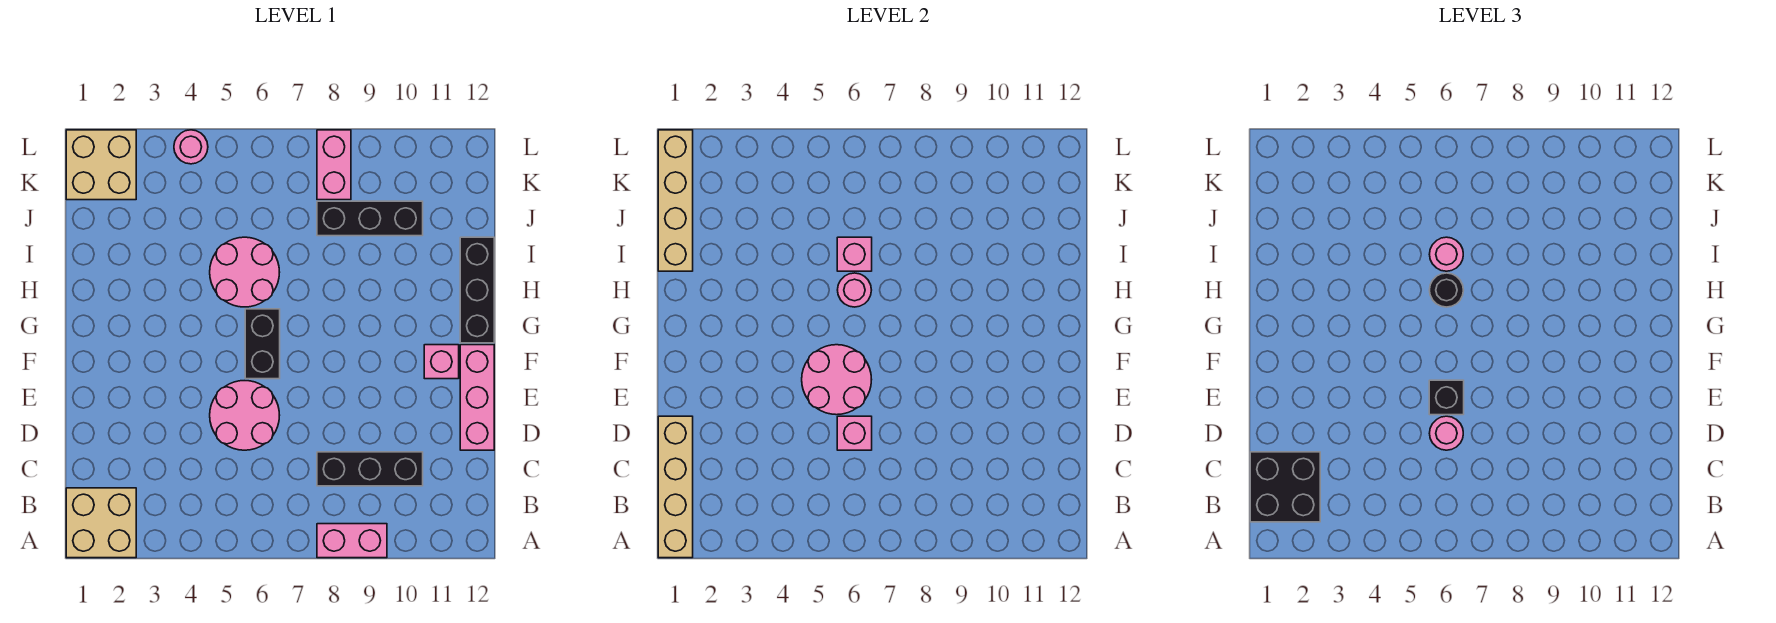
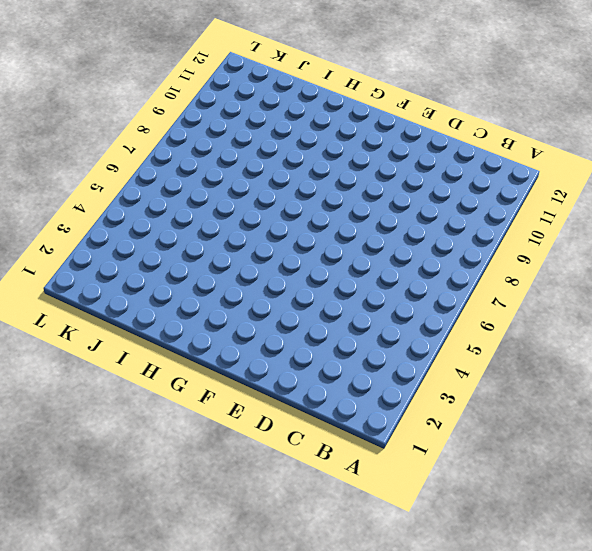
none -> tan brick A1:B2 level 1
none -> pink brick A8:A9 level 1
none -> black brick C8:C10 level 1

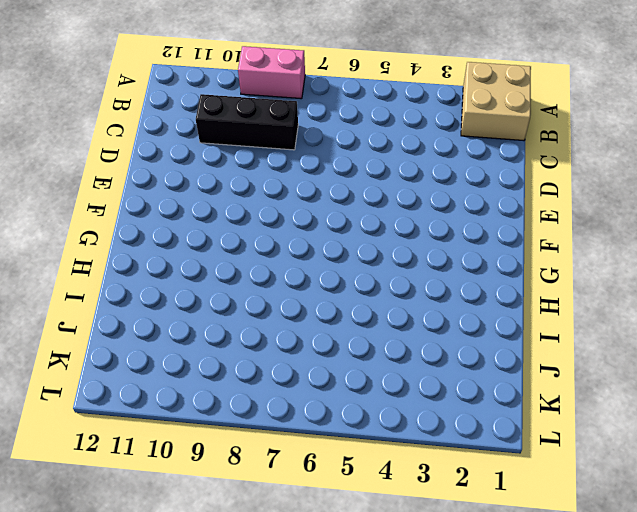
none -> pink round brick D5:E6 level 1
none -> pink brick D12:F12 level 1
none -> black brick F6:G6 level 1

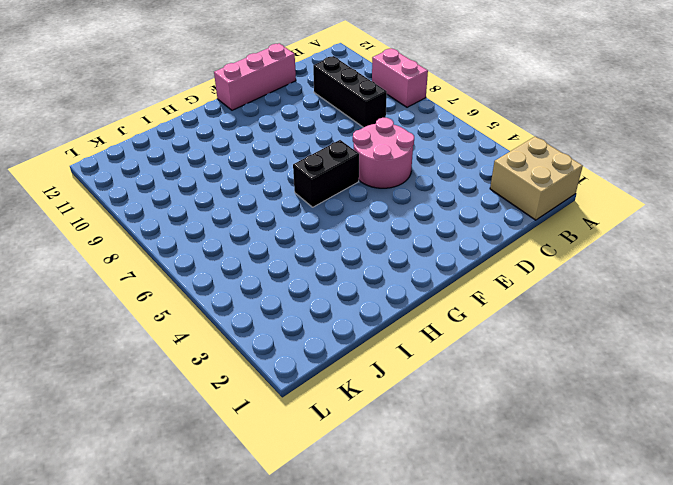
none -> pink brick F11 level 1
none -> black brick G12:I12 level 1
none -> pink round brick H5:I6 level 1

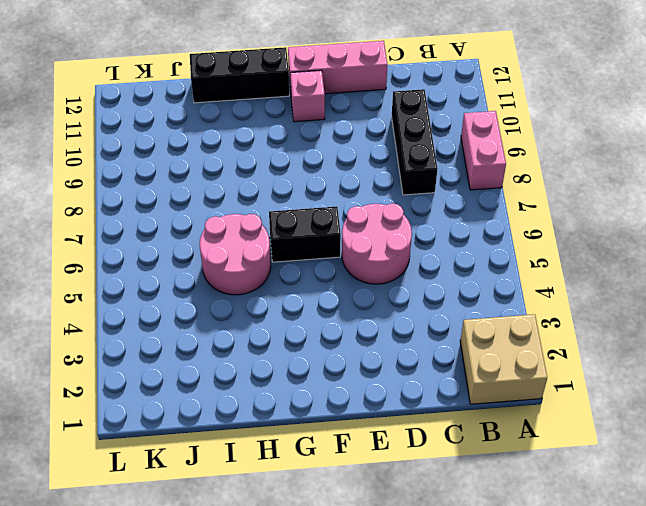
none -> black brick J8:J10 level 1
none -> tan brick K1:L2 level 1
none -> pink brick K8:L8 level 1

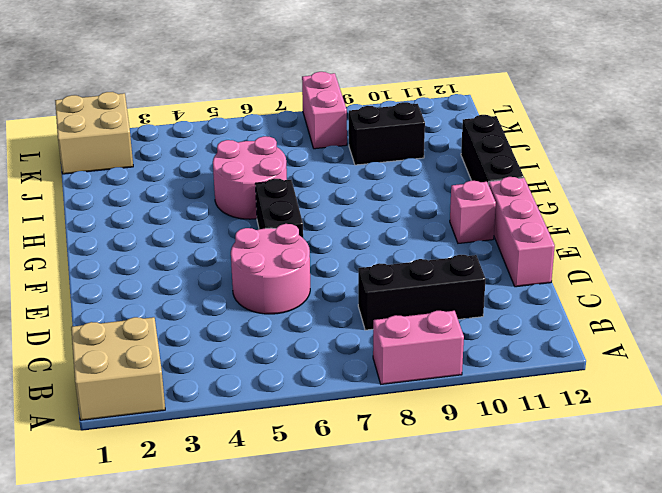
black brick J9:J10 level 1 -> black brick J8:J10 level 1
none -> pink round brick L4 level 1
none -> tan brick A1:D1 level 2
none -> pink brick D6 level 2

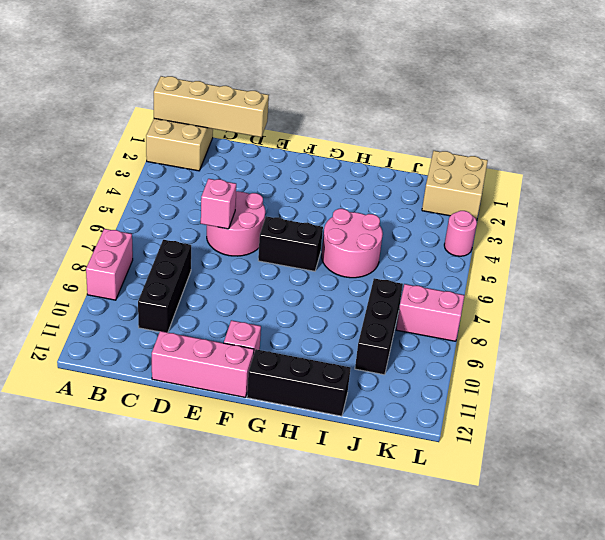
none -> pink round brick E5:F6 level 2
none -> pink round brick H6 level 2
none -> tan brick I1:L1 level 2

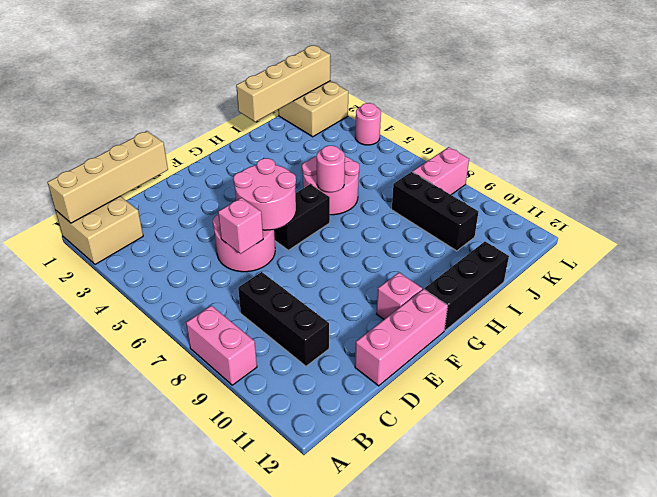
none -> pink brick I6 level 2
none -> black brick B1:C2 level 3
none -> pink round brick D6 level 3

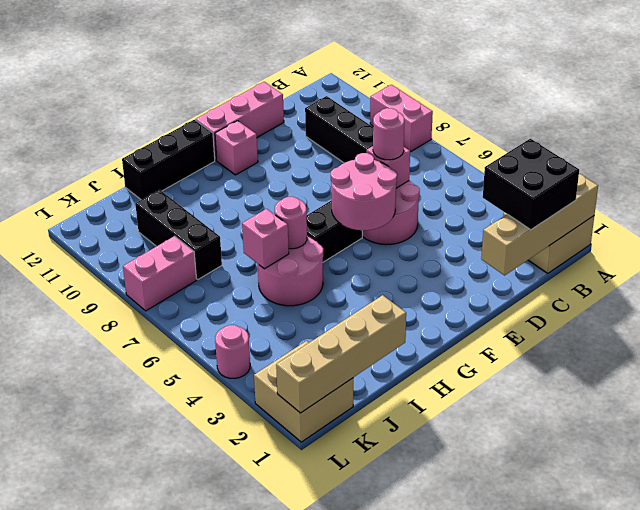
none -> black brick E6 level 3
none -> black round brick H6 level 3
none -> pink round brick I6 level 3

